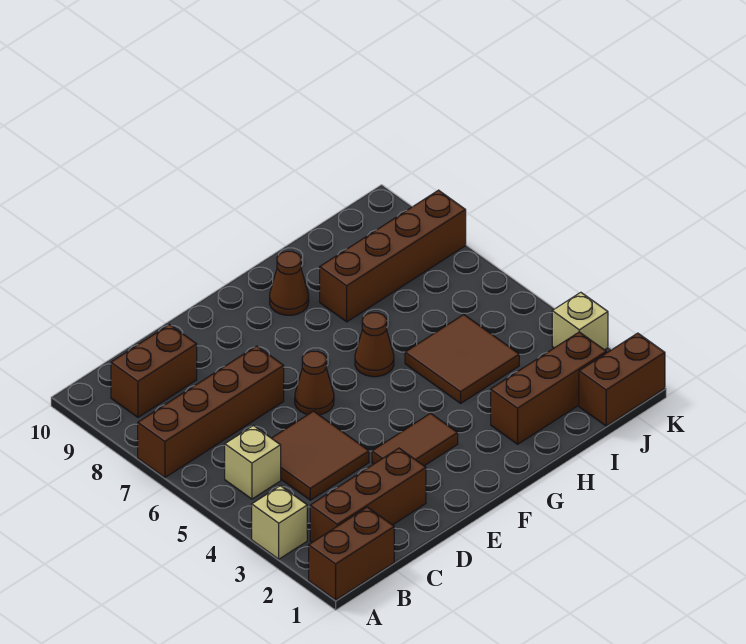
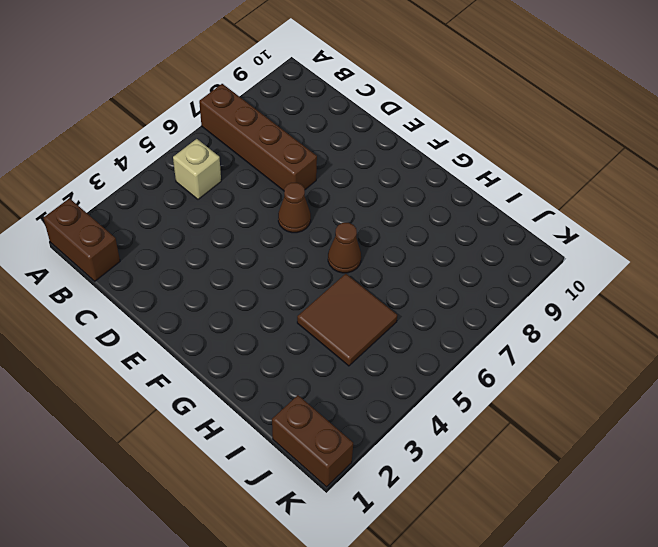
none -> tan brick A3 level 1
none -> brown brick B2:D2 level 1
none -> brown brick B9:C9 level 1

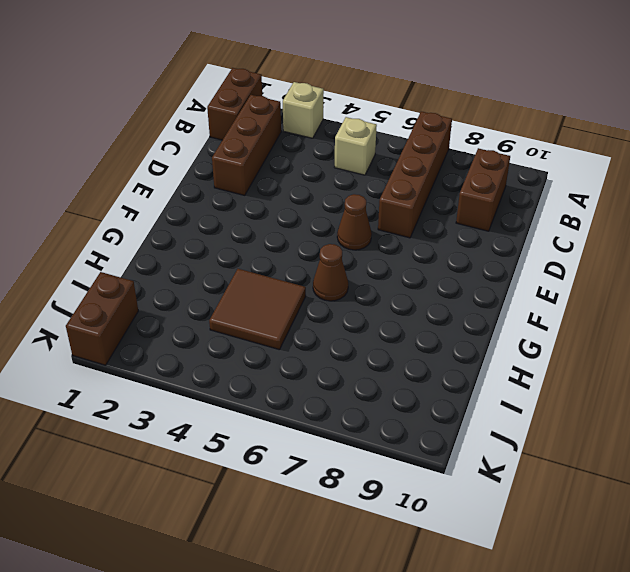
none -> brown tile C4:D5 level 1
none -> brown tile E3:F3 level 1
none -> brown cone G9 level 1

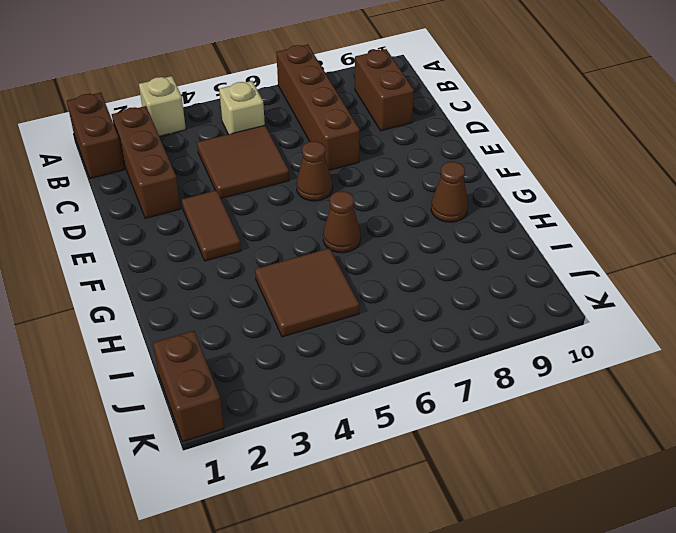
none -> brown brick H2:J2 level 1
none -> brown brick H8:K8 level 1
none -> tan brick K3 level 1

